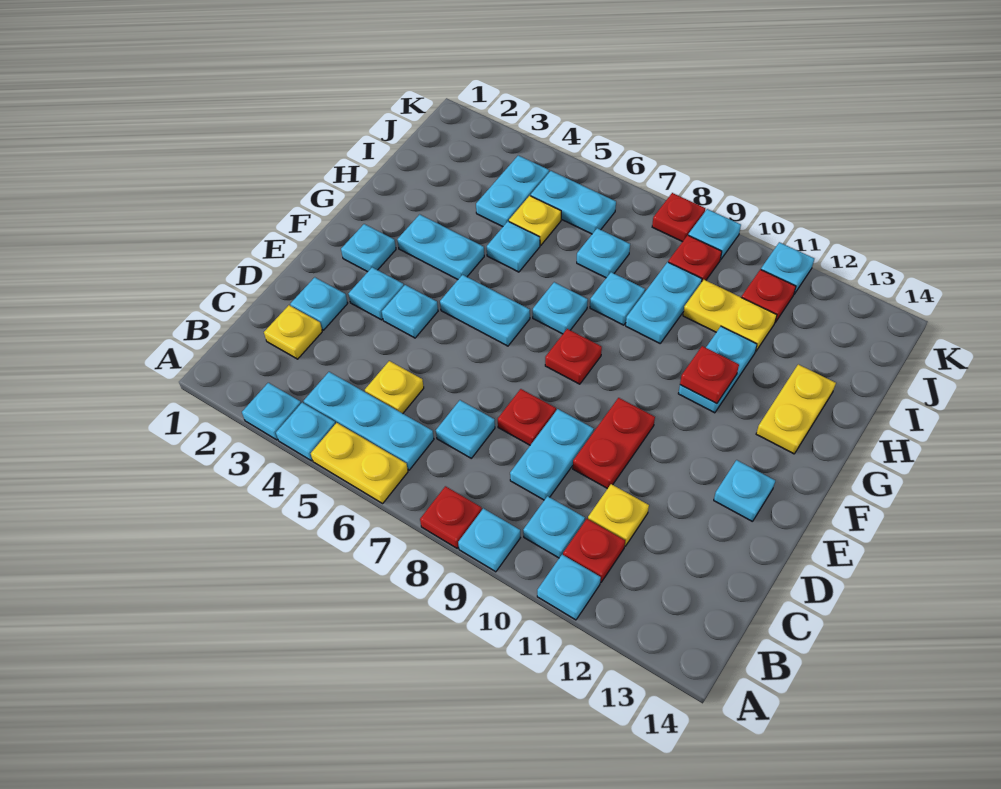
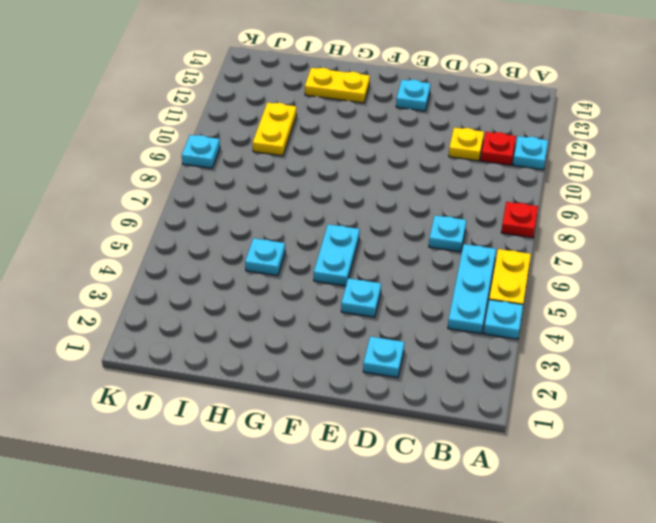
none -> cyan plate A3 level 1
none -> cyan plate A9 level 1
none -> cyan plate B10 level 1
none -> yellow plate C2 level 1

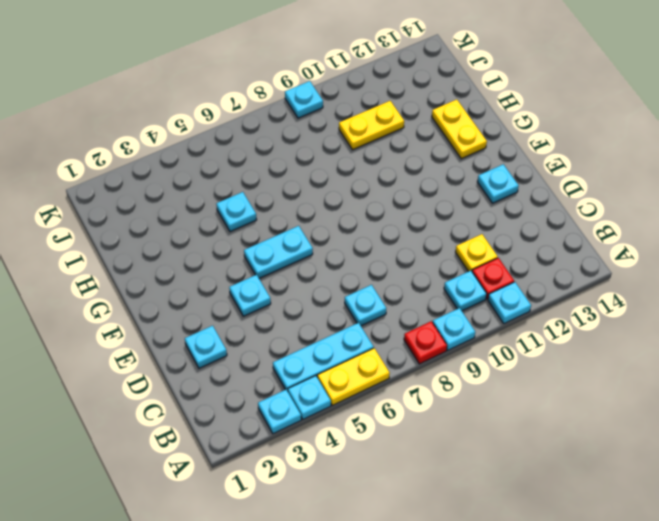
none -> yellow plate C2 level 1
none -> yellow plate C5 level 1
none -> cyan plate C9:D9 level 1
none -> red plate D8 level 1

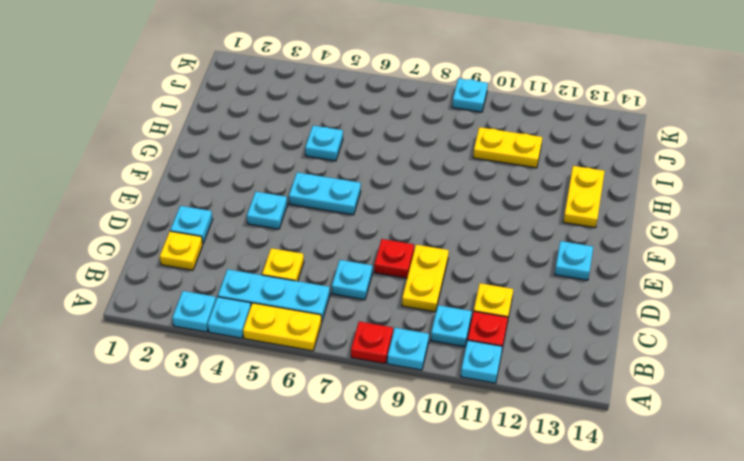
yellow plate C9:D9 level 1 -> cyan plate C9:D9 level 1
none -> red plate D10:E10 level 1
none -> cyan plate E3 level 1
none -> cyan plate F2 level 1
none -> red plate F8 level 1

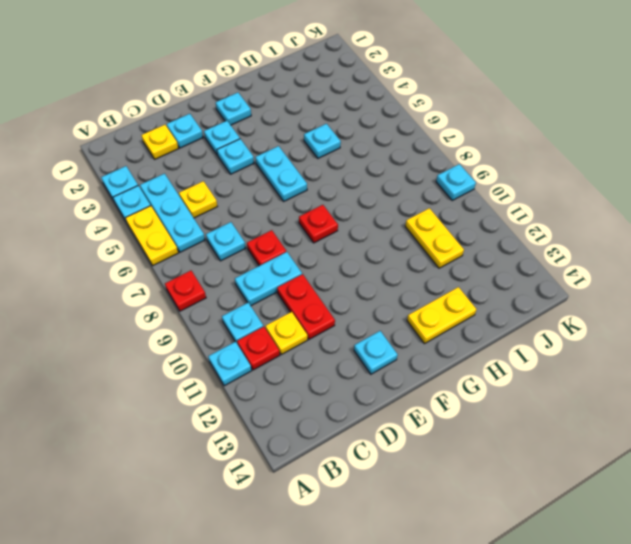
red plate D10:D11 level 1 -> red plate D10:E10 level 1
none -> cyan plate A9 level 1
none -> cyan plate G3:G4 level 1
none -> cyan plate G7 level 1
none -> cyan plate G11:H11 level 1

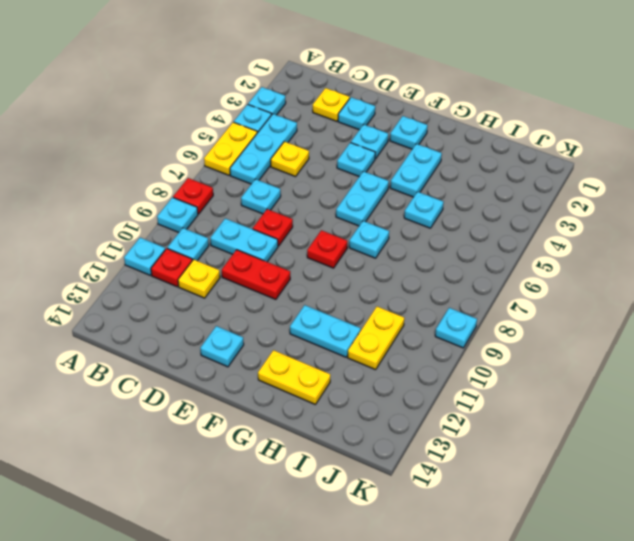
none -> cyan plate H8 level 1
none -> cyan plate H9:I9 level 1
none -> cyan plate I4:J4 level 1
none -> yellow plate I5 level 1

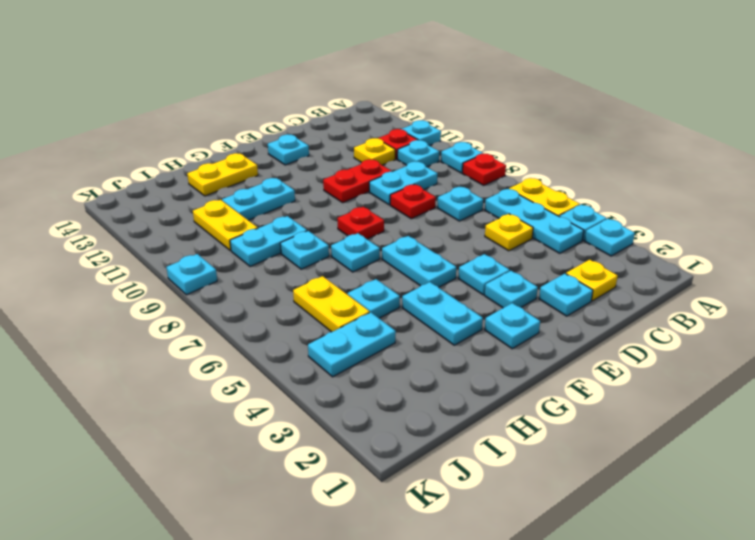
yellow plate I5:I6 level 1 -> yellow plate I5 level 1
none -> cyan plate I7 level 1
none -> cyan plate J5:J6 level 1
none -> red plate J9 level 1
none -> red plate J11 level 1

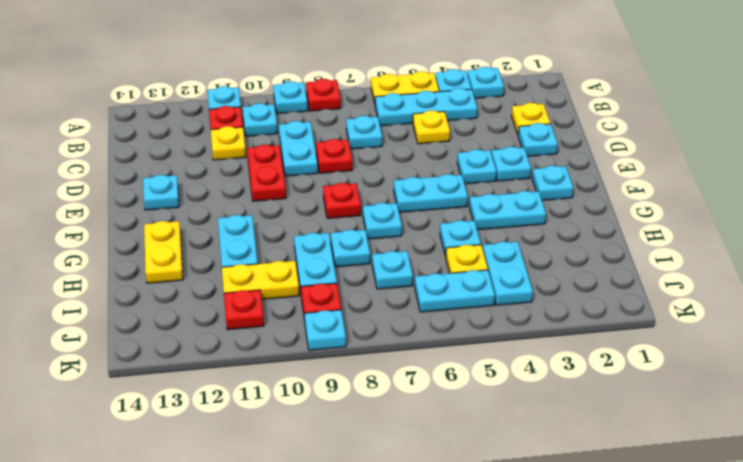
none -> red plate K8 level 1
none -> cyan plate K11 level 1
none -> red plate G11 level 2

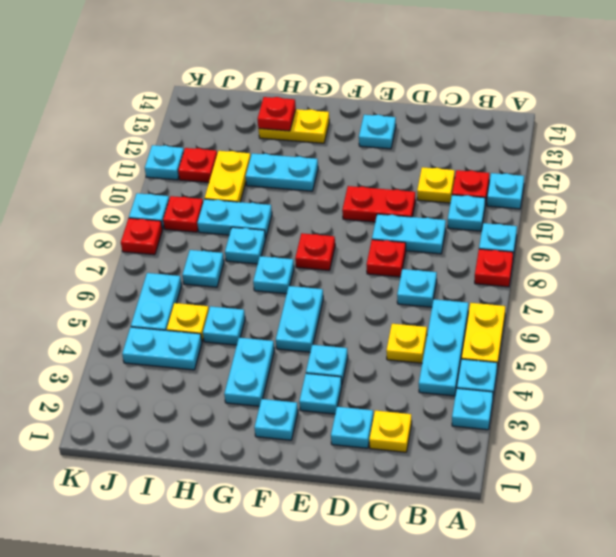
red plate H13 level 2 -> red plate G11 level 2

